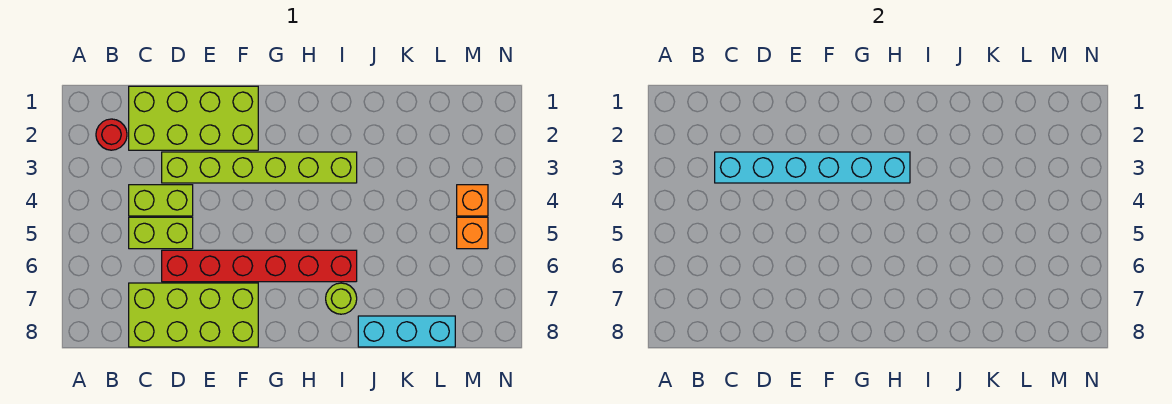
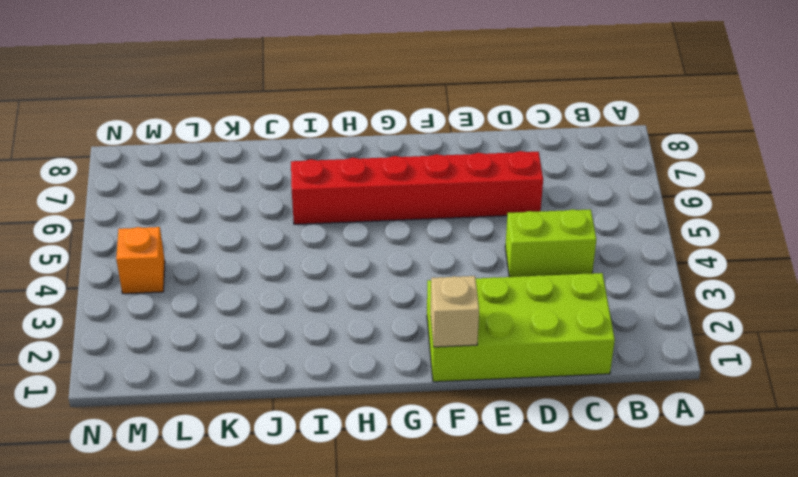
tan brick F1 level 2 -> none
none -> red round brick B2 level 1
none -> lime brick C5:D5 level 1
none -> lime brick C7:F8 level 1

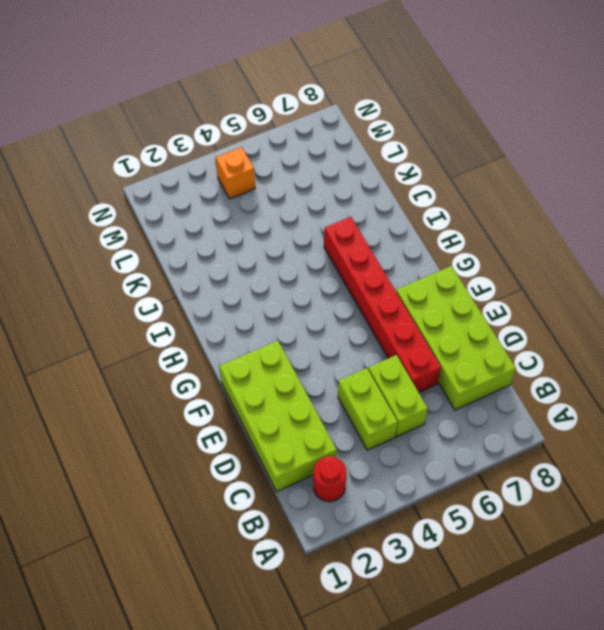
none -> lime brick D3:I3 level 1
none -> lime round brick I7 level 1
none -> cyan brick J8:L8 level 1

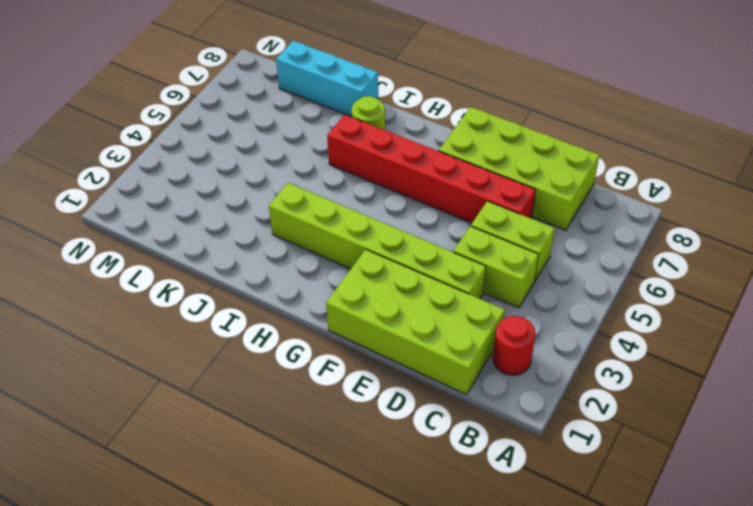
none -> orange brick M4 level 1
none -> orange brick M5 level 1
none -> cyan brick C3:H3 level 2

